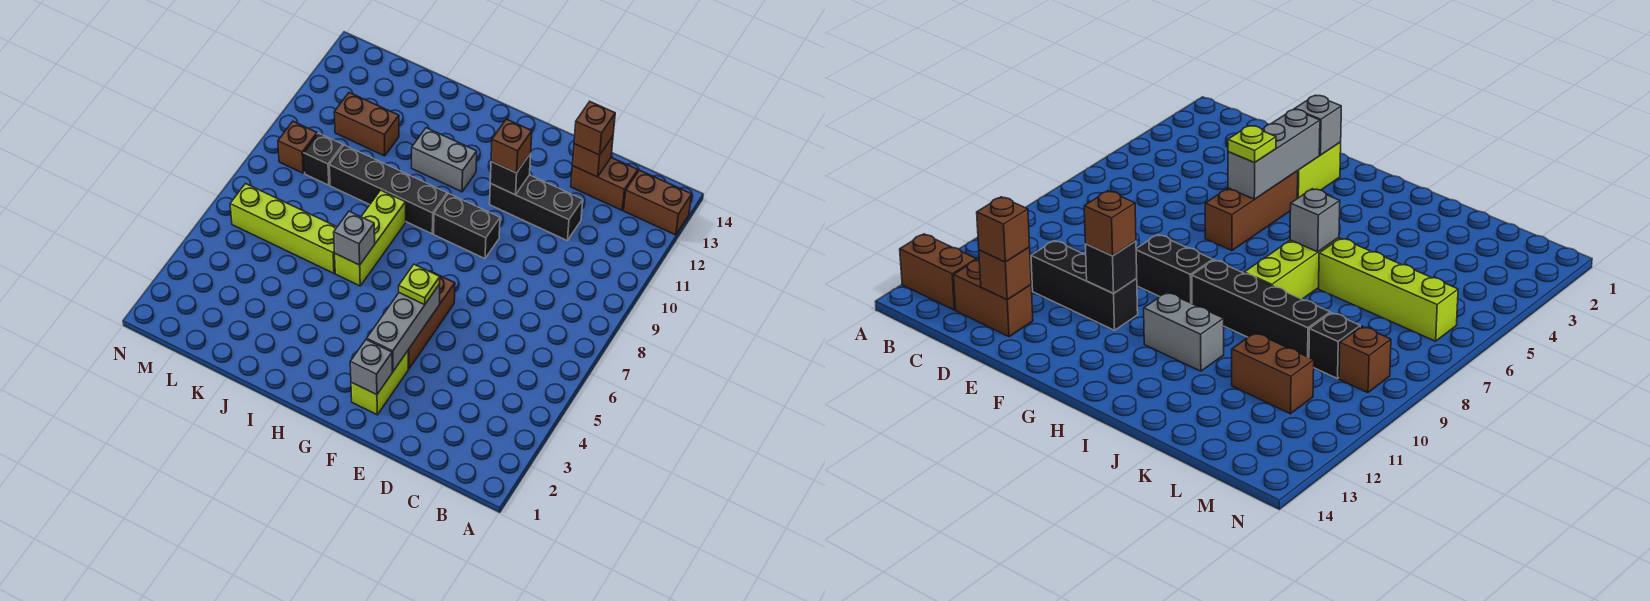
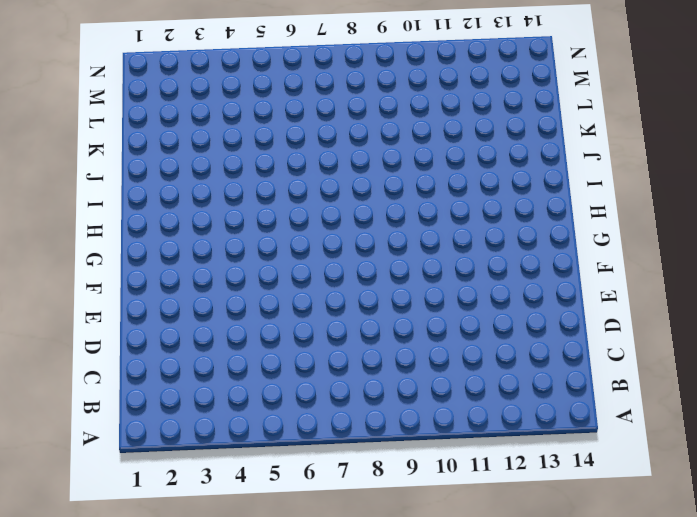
none -> brown brick A13:B13 level 1
none -> brown brick C13:D13 level 1
none -> black brick D11:F11 level 1

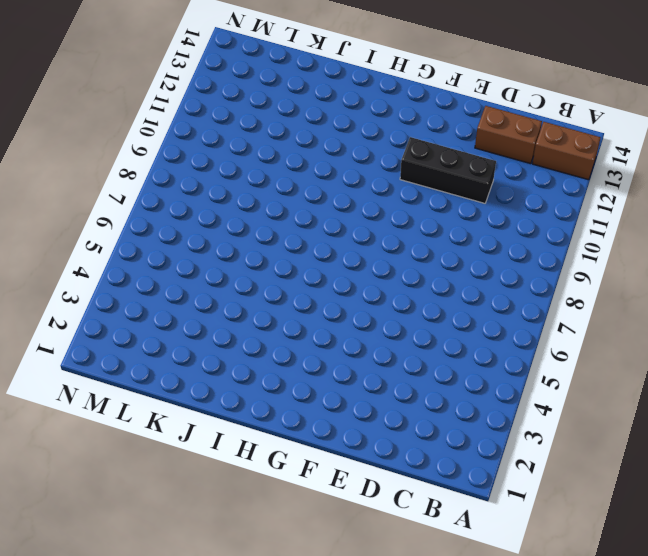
none -> lime brick F2:F3 level 1
none -> brown brick F4:F6 level 1
none -> black brick F9:G9 level 1

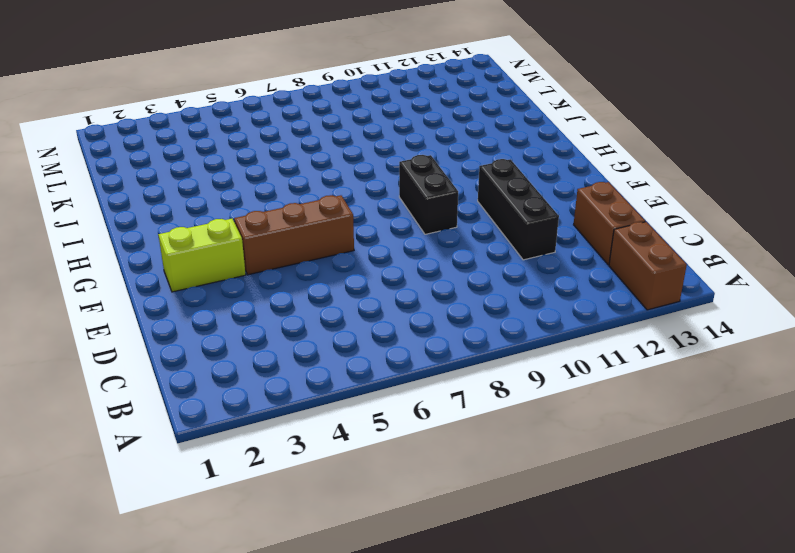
none -> black brick H9:K9 level 1
none -> grey brick H11:I11 level 1
none -> lime brick I6:I8 level 1

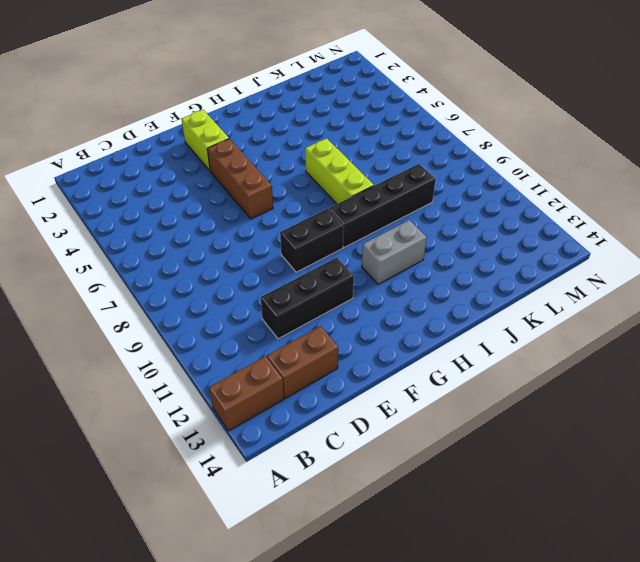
none -> lime brick J6:M6 level 1
none -> brown brick K11:L11 level 1
none -> black brick L9 level 1

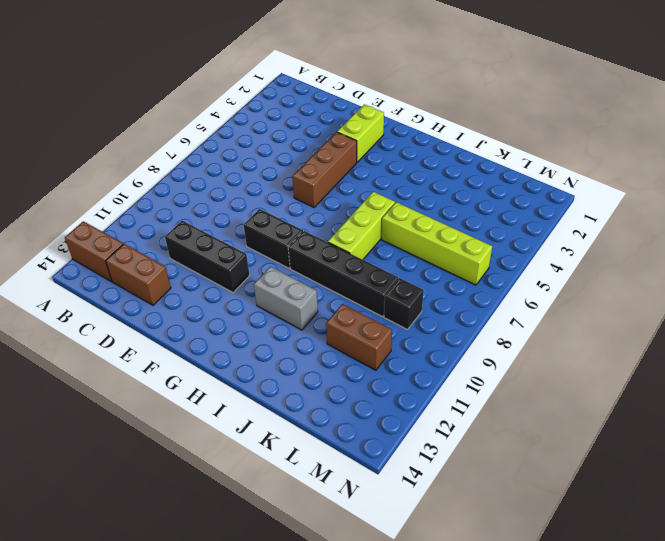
none -> brown brick M9 level 1
none -> brown brick D13 level 2
none -> grey brick F2 level 2

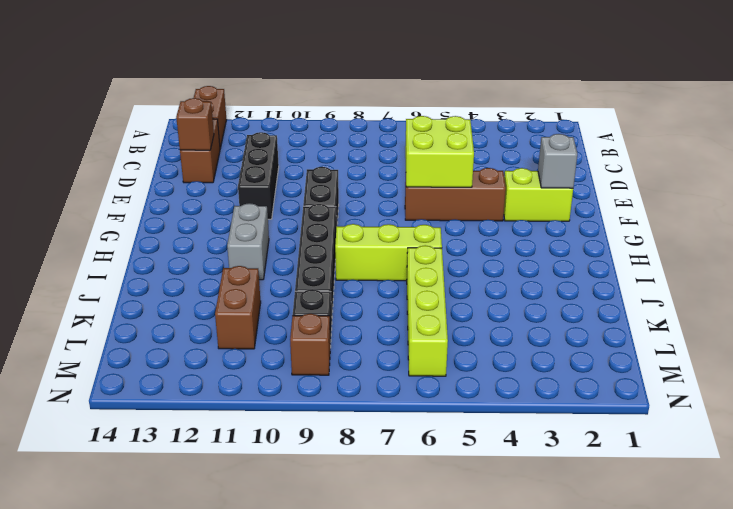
lime brick E5:F6 level 2 -> grey brick F3:F5 level 2
none -> black brick F11 level 2
none -> grey brick I6 level 2
none -> brown brick D13 level 3

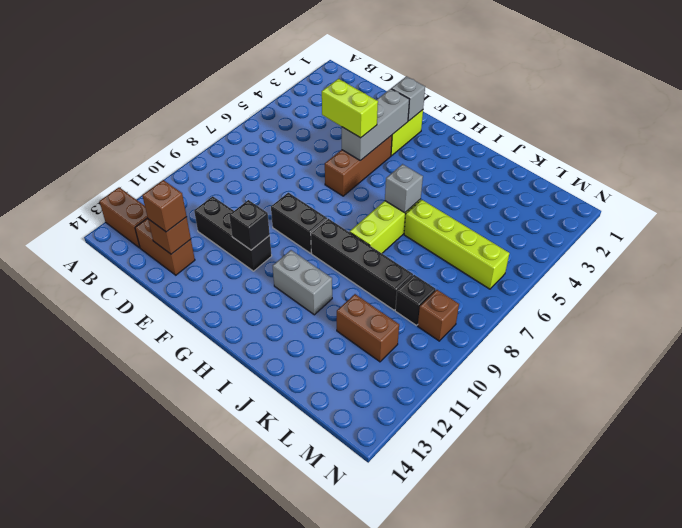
lime brick E5:F5 level 3 -> lime plate F5 level 3
none -> brown brick F11 level 3

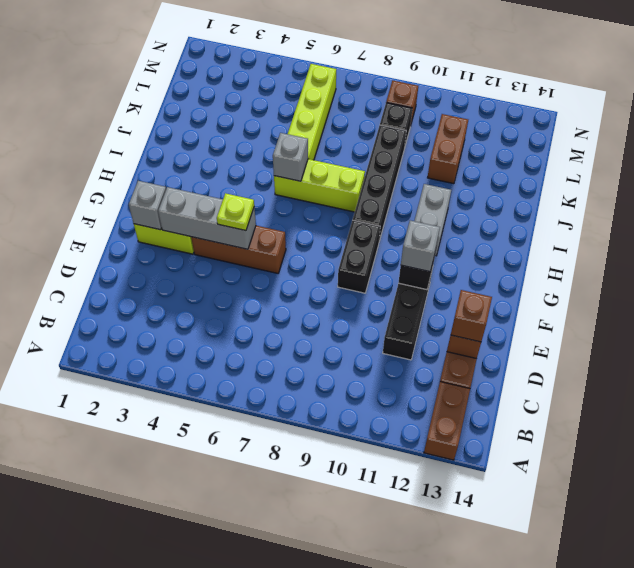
grey brick F11 level 3 -> brown brick F11 level 3

